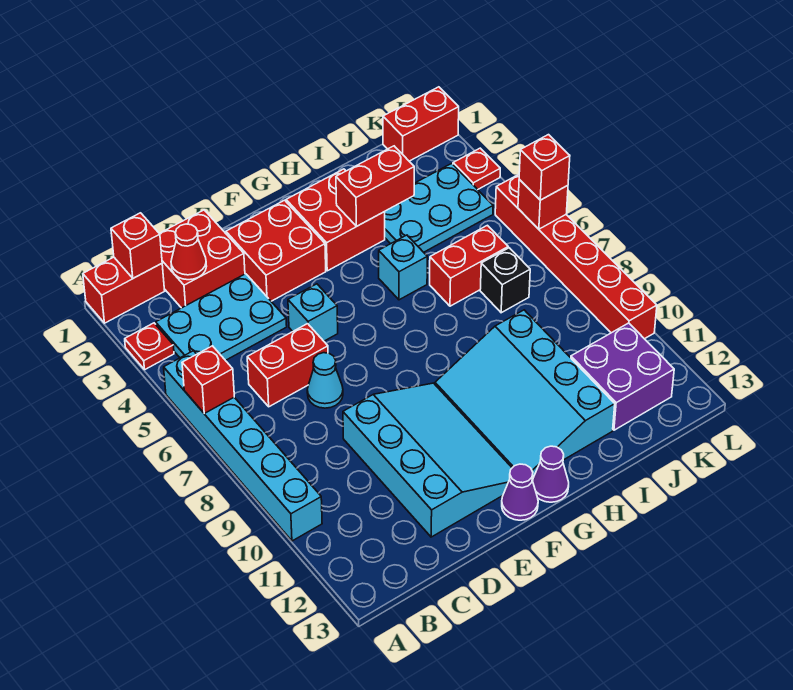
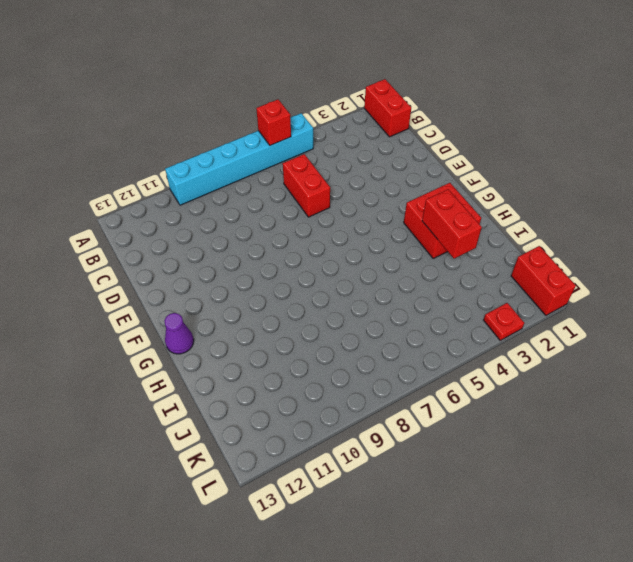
none -> red plate A3 level 1
none -> cyan plate B3:D4 level 1
none -> red brick C1:D2 level 1

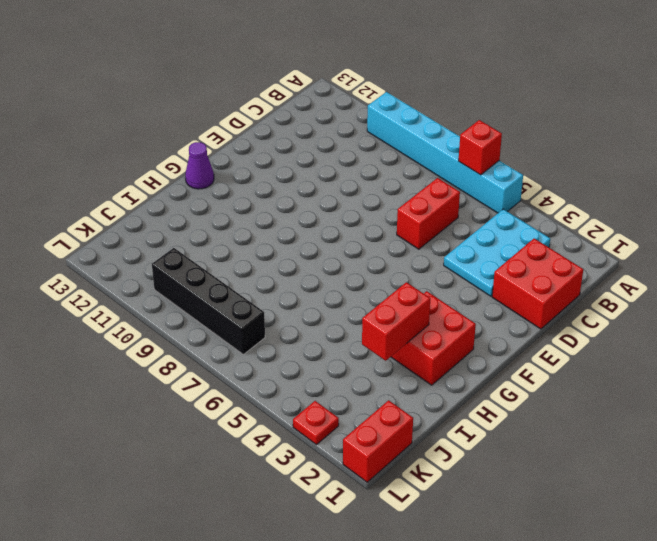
black brick K7:K10 level 1 -> none
none -> red brick A1:B1 level 1
none -> red plate A3 level 1
none -> cyan cone D7 level 1

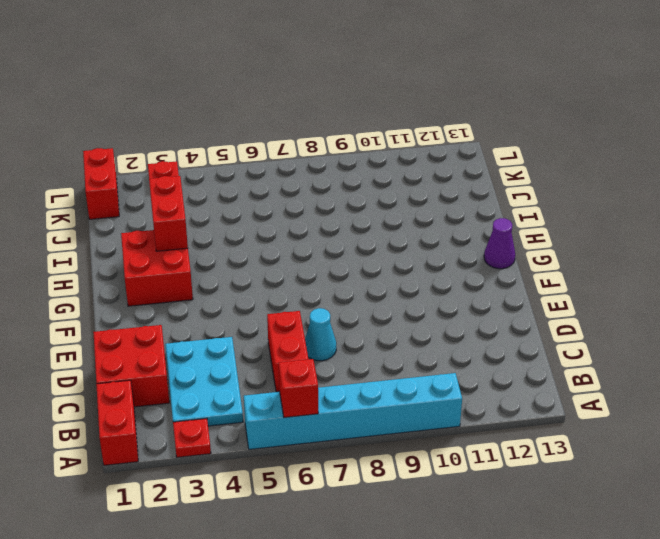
none -> cyan slope D9:F12 level 1 top D
none -> red brick E2:F3 level 1
none -> cyan brick E5 level 1

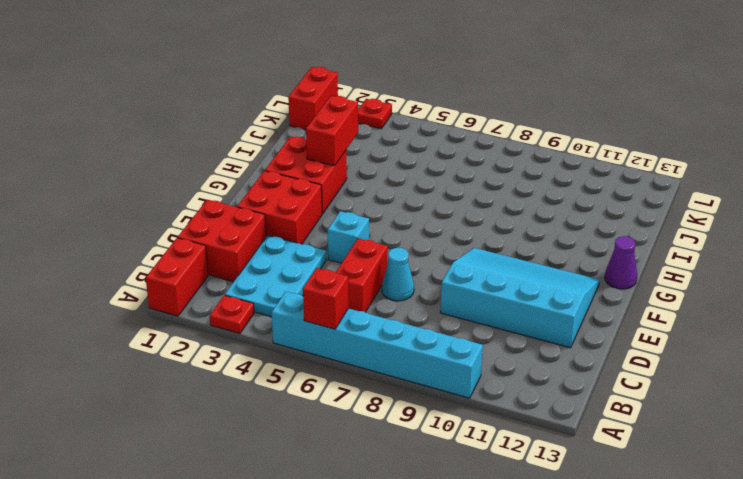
none -> purple cone F13 level 1
none -> cyan slope G9:I12 level 1 top I
none -> cyan brick H5 level 1

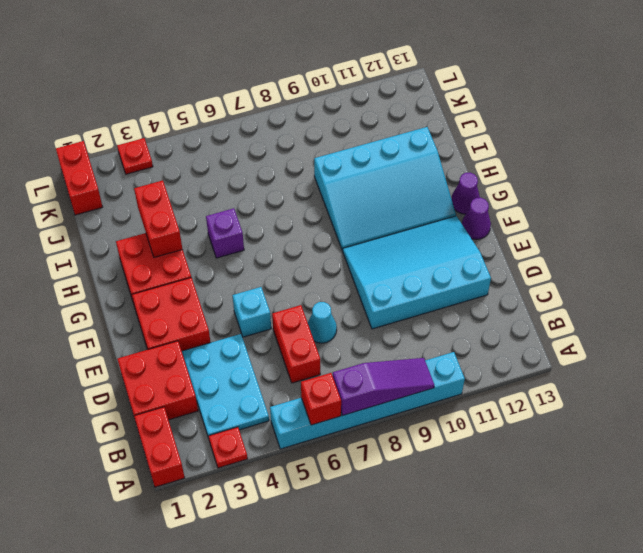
purple slope A7:A9 level 2 top 7 -> none
purple brick H5 level 1 -> cyan brick H5 level 1
none -> cyan plate I3:K4 level 1
none -> red brick I6:J6 level 1
none -> black brick J7 level 1

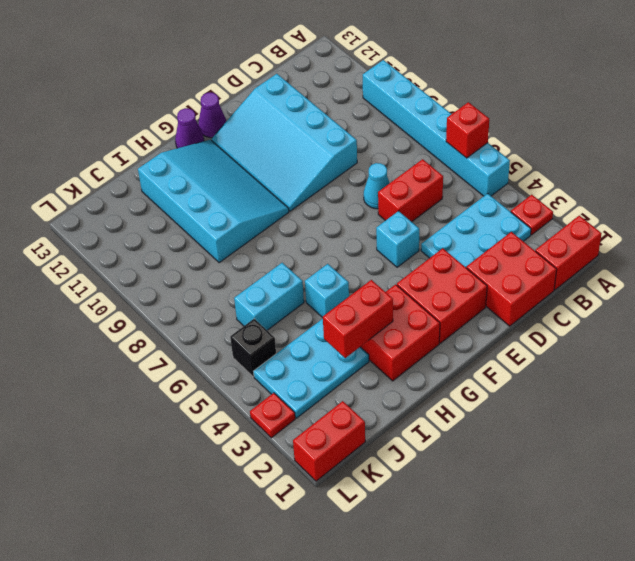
cyan brick I6:J6 level 1 -> red brick I6:J6 level 1
black brick K5 level 1 -> black brick J7 level 1
none -> purple brick J11:K12 level 1
none -> red brick L5:L10 level 1
none -> red brick B1 level 2

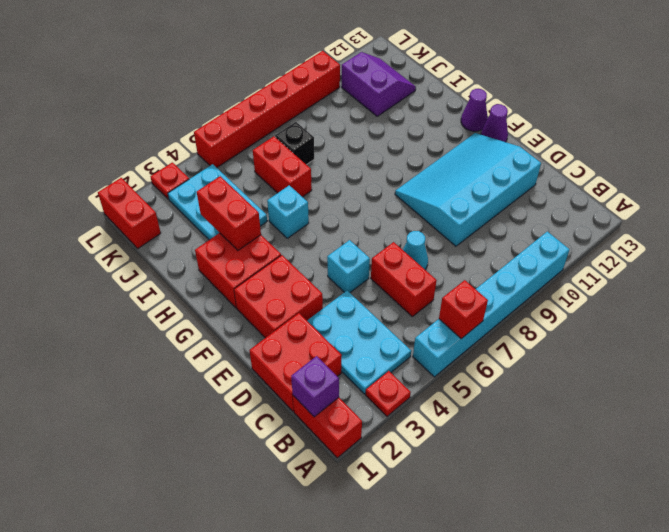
purple brick B1 level 2 -> red brick B1 level 2
purple slope J11:K12 level 1 top 11 -> purple brick J11:K12 level 1
none -> cyan slope G9:I12 level 1 top I
none -> red cone C2 level 2
none -> red brick L6 level 2

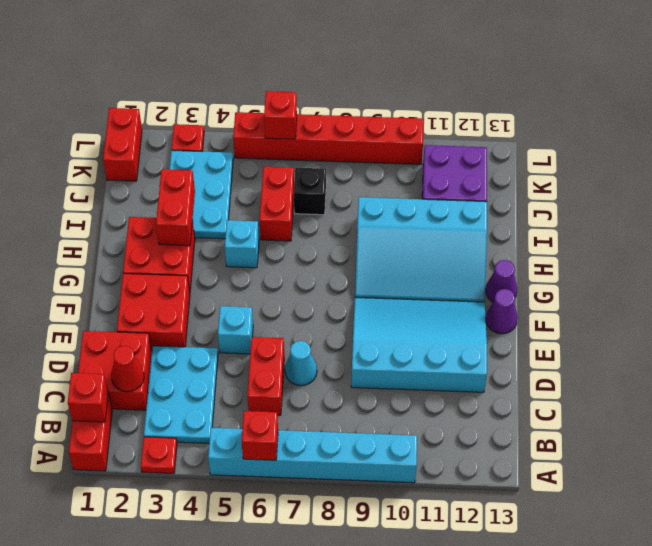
none -> red brick L6 level 3

